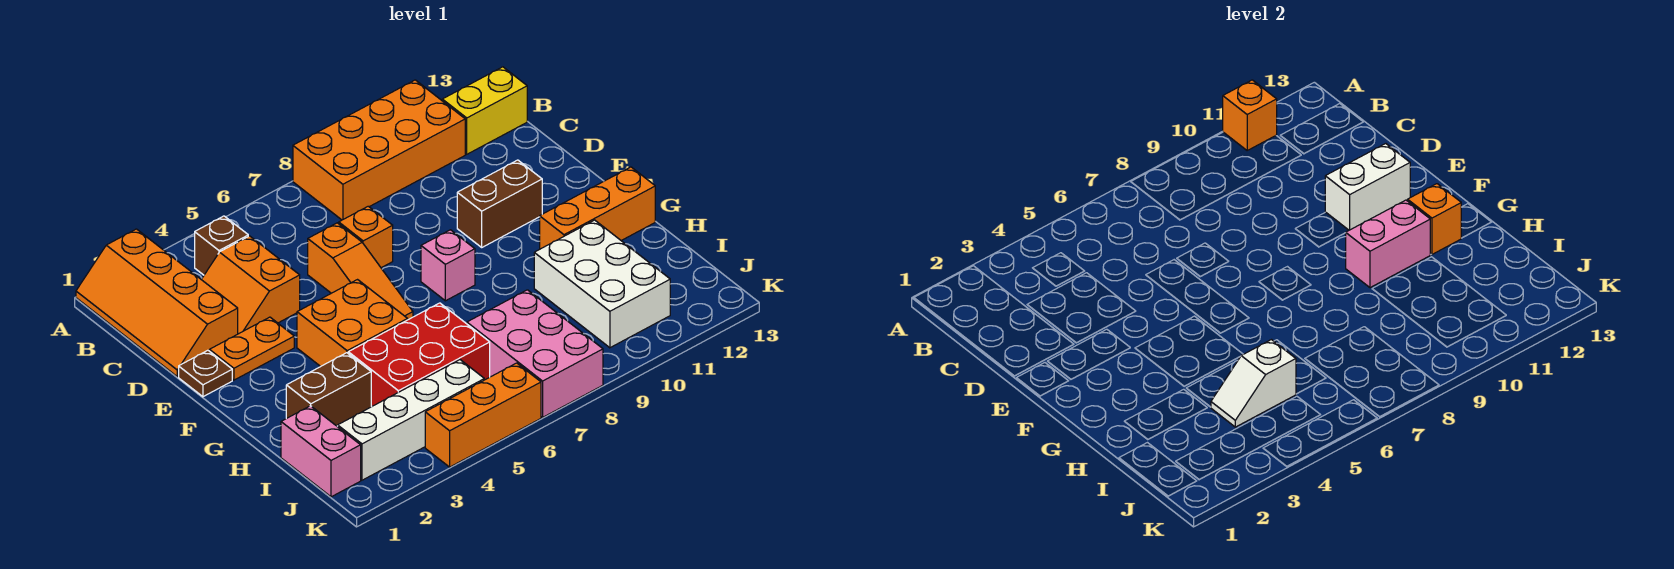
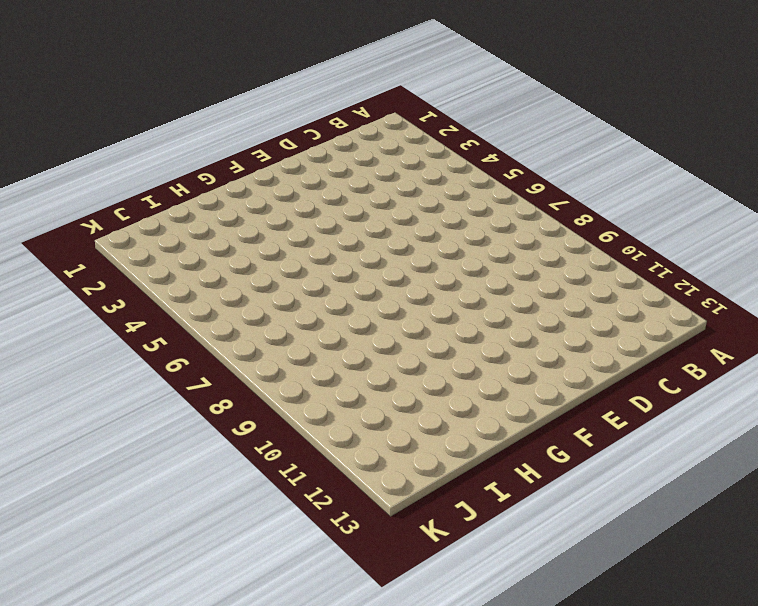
none -> orange slope A1:D2 level 1 top 2
none -> orange brick A8:B11 level 1
none -> brown brick B4 level 1

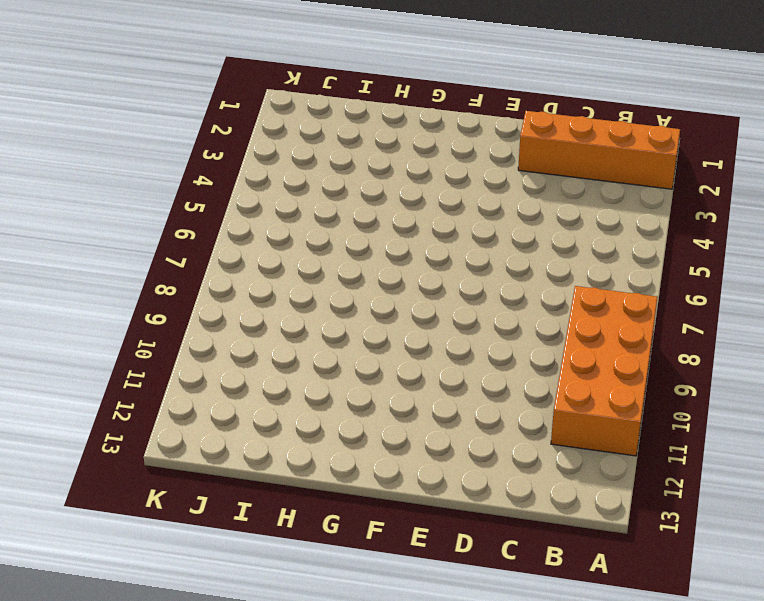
none -> brown brick B4 level 1
none -> yellow brick B12:B13 level 1
none -> orange slope C3:D4 level 1 top 4

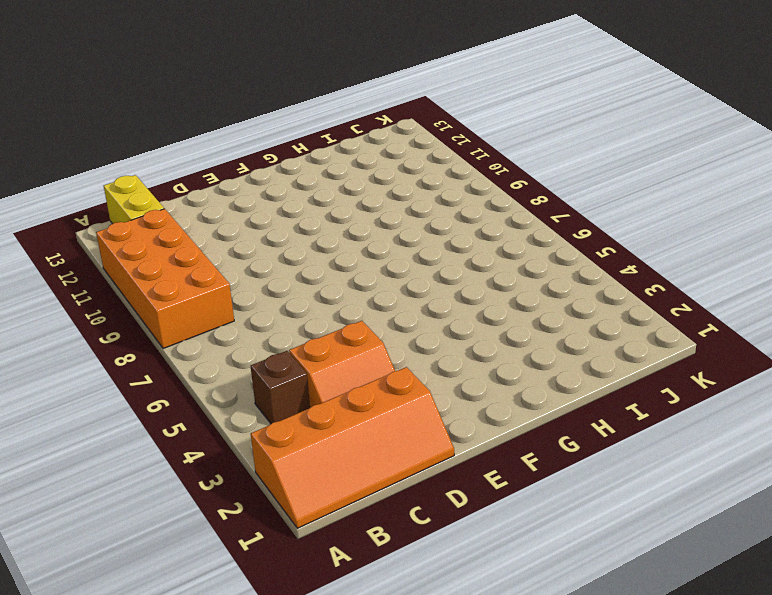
none -> orange slope D6:F6 level 1 top D
none -> orange brick D7 level 1
none -> brown plate E1 level 1

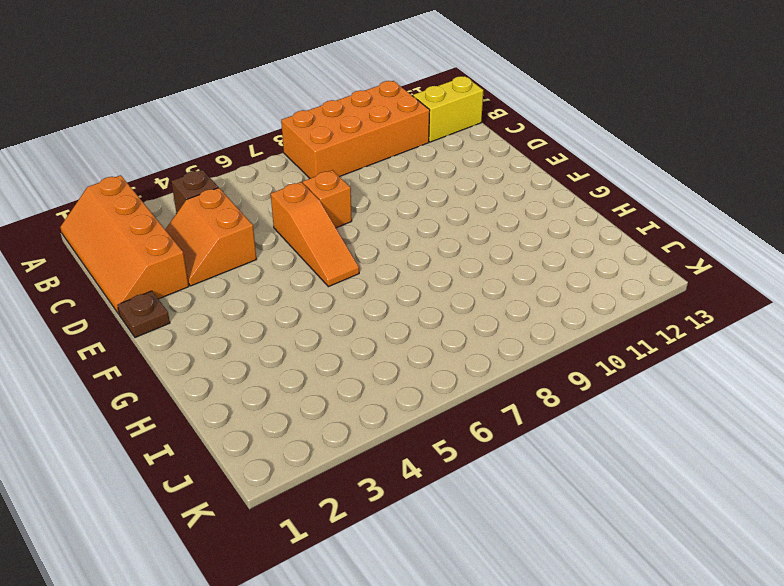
none -> orange plate E2:E3 level 1
none -> brown brick E10:E11 level 1
none -> orange brick F4:G5 level 1

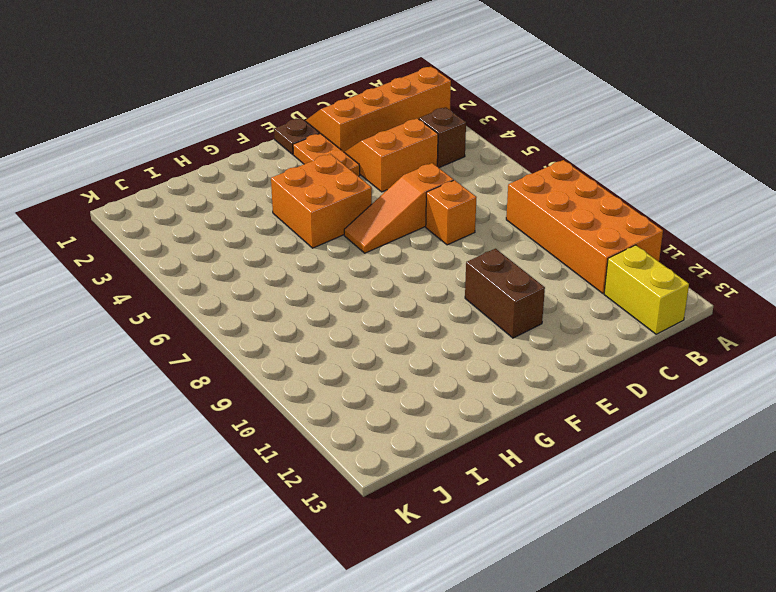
none -> pink brick F8 level 1
none -> orange brick G11:G13 level 1
none -> brown brick H2:H3 level 1

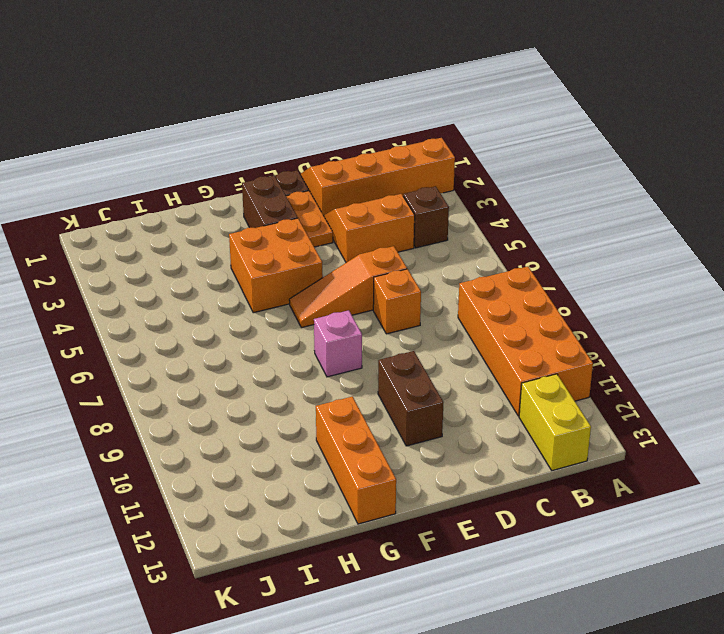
brown brick F2:F3 level 1 -> brown brick H2:H3 level 1
none -> red brick H4:I6 level 1
none -> white brick H10:J11 level 1
none -> pink brick I1:J1 level 1

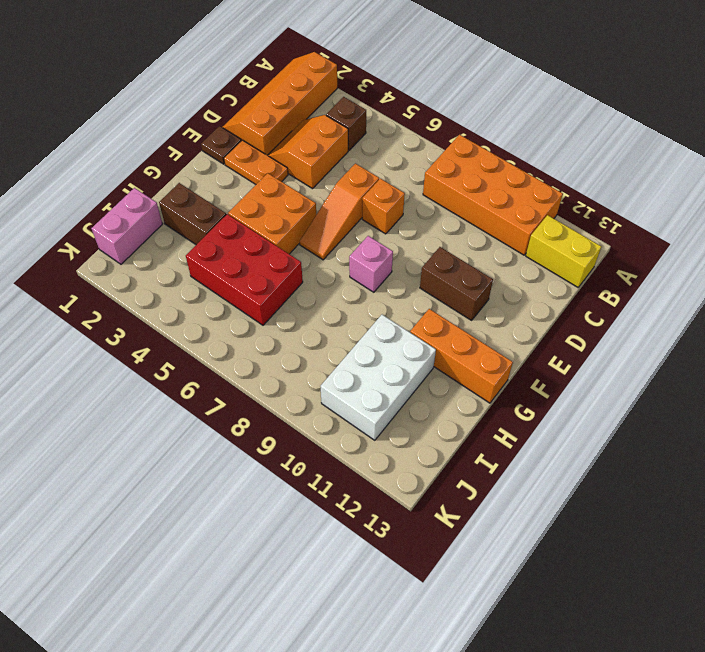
none -> pink brick I7:K8 level 1
none -> white brick J2:J5 level 1
none -> orange brick K4:K6 level 1

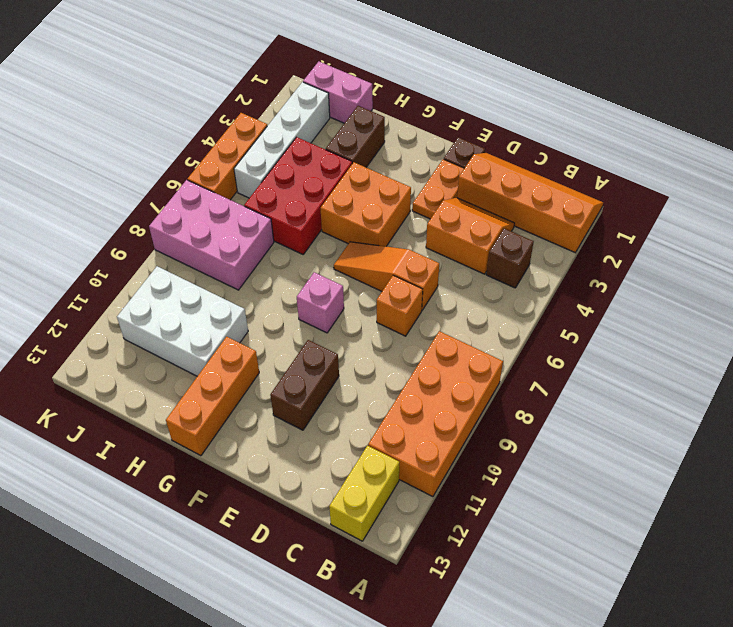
none -> orange brick A11 level 2
none -> white brick E11:E12 level 2
none -> pink brick G10:G11 level 2

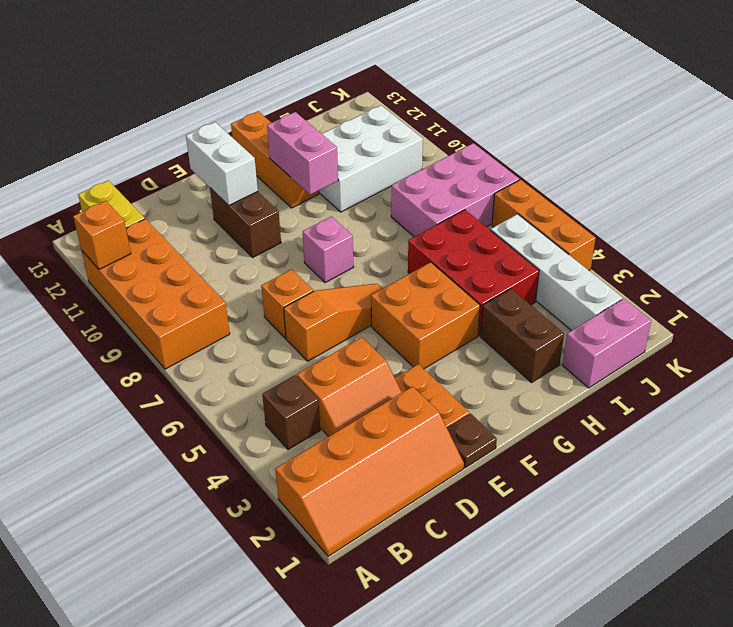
none -> orange brick G12 level 2
none -> white slope I4:I5 level 2 top 5

